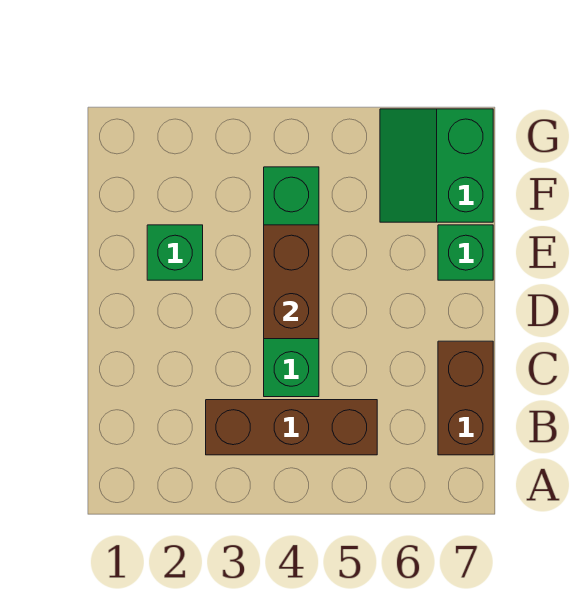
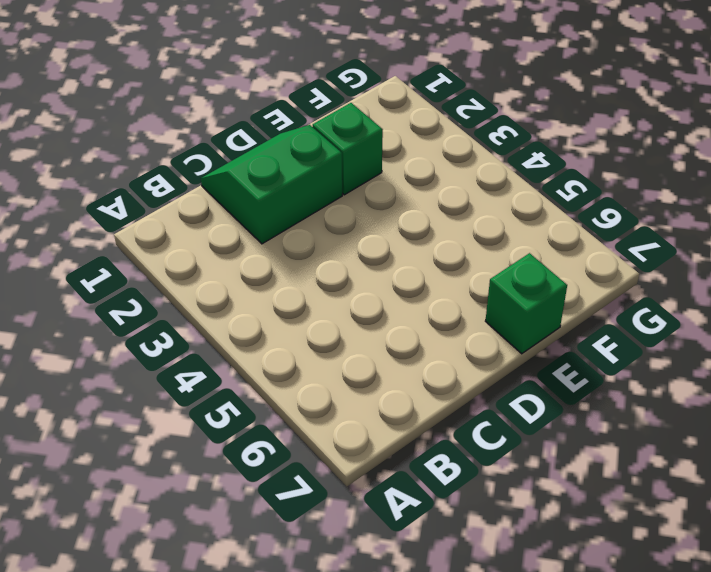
green slope C1:D2 level 1 top 2 -> green slope F6:G7 level 1 top 7
none -> brown brick B3:B5 level 1
none -> brown brick B7:C7 level 1

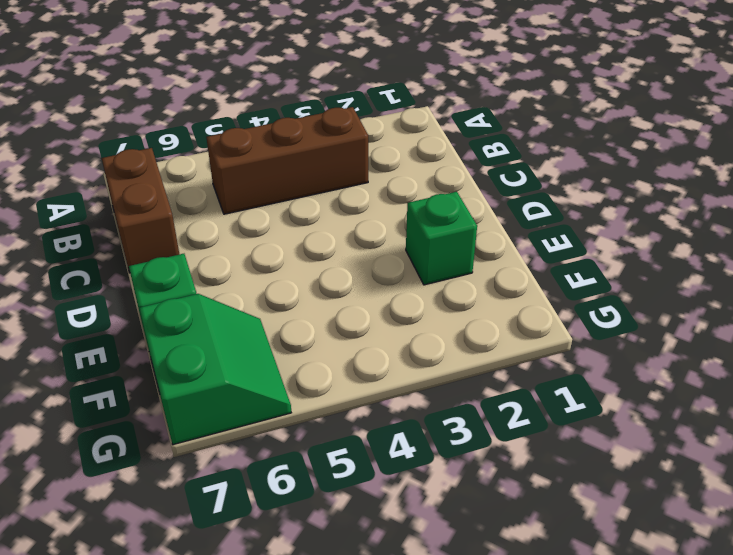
none -> green brick C4:F4 level 1
none -> brown brick D4:E4 level 2

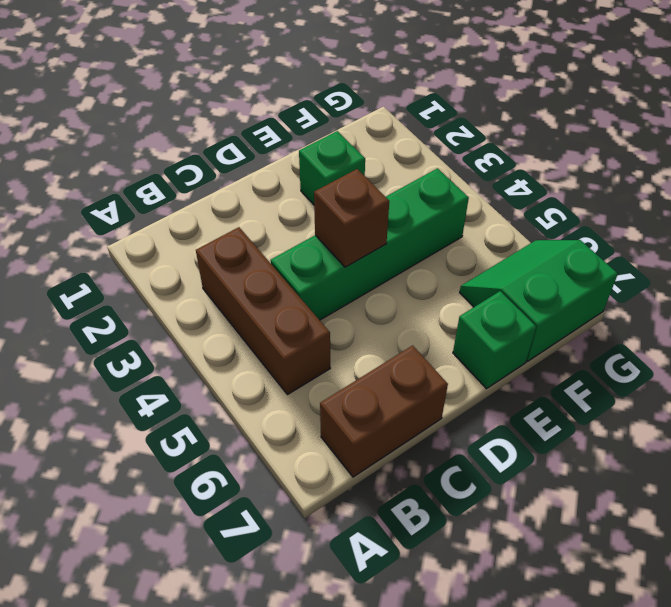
brown brick D4 level 2 -> brown brick D4:E4 level 2

